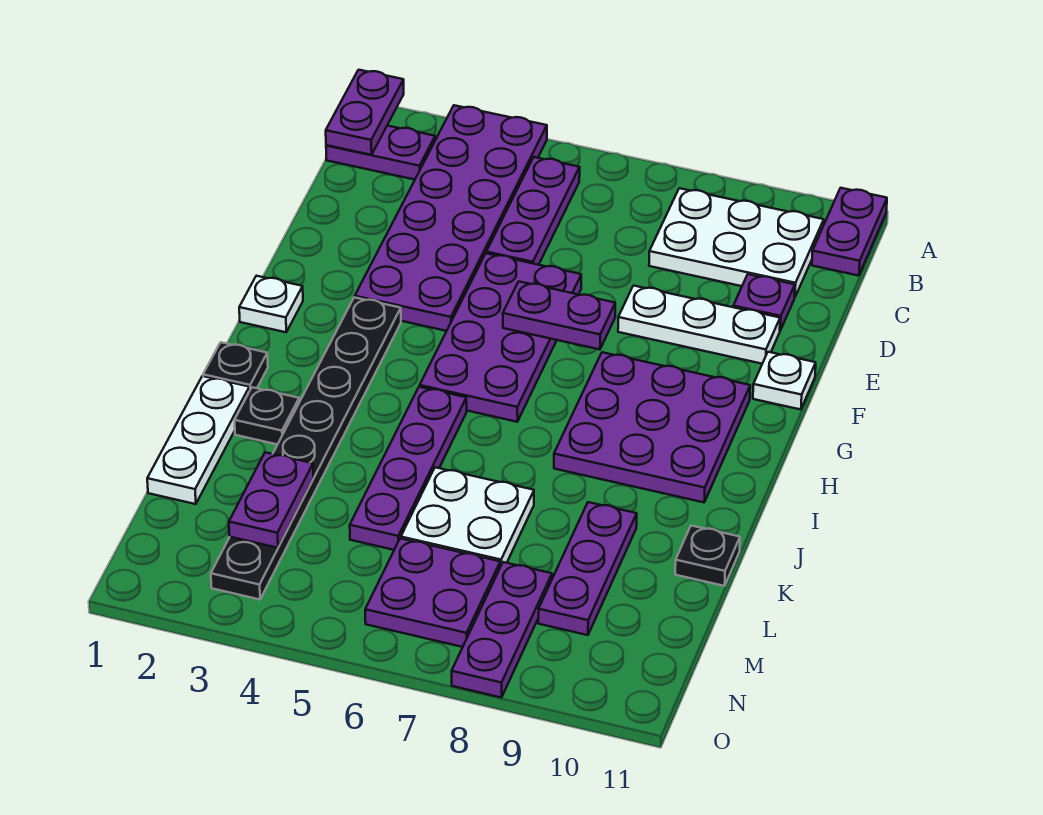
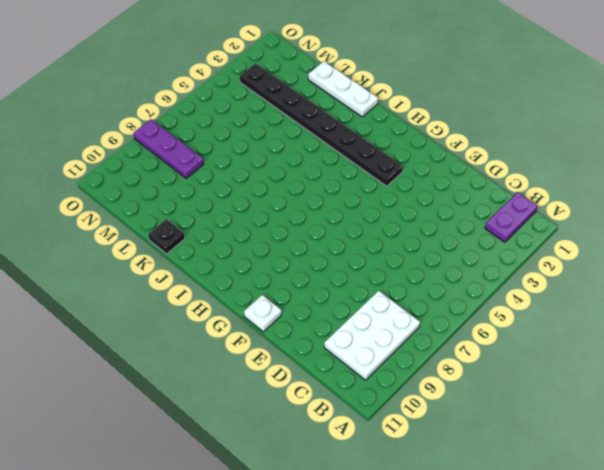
none -> purple plate A3:F4 level 1
none -> purple plate A11:B11 level 1
none -> purple plate B5:D5 level 1

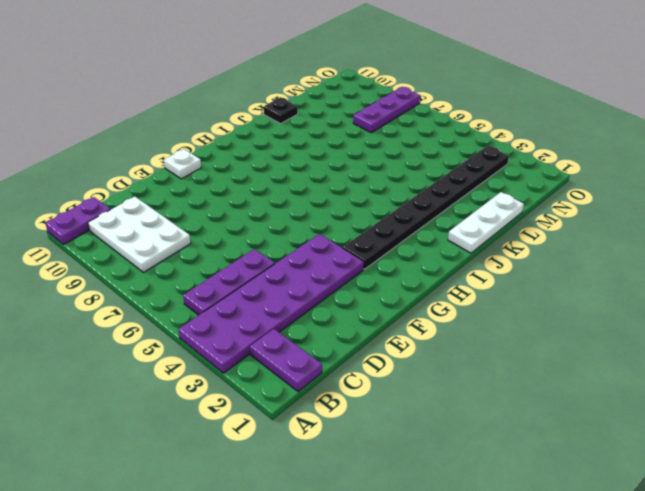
none -> purple plate D10 level 1
none -> purple plate E5:H6 level 1
none -> white plate E8:E10 level 1

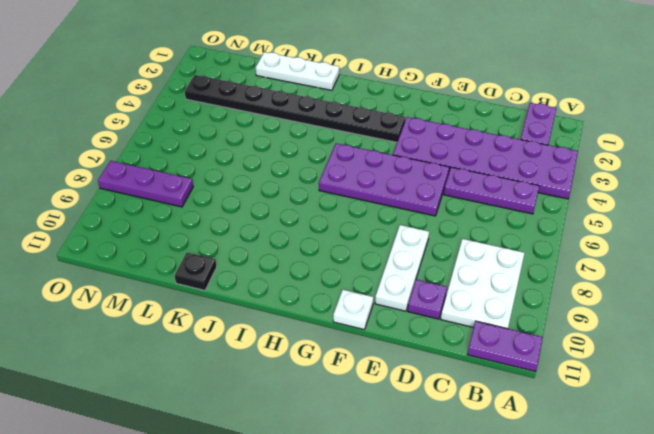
none -> white plate G1 level 1
none -> purple plate G8:I10 level 1
none -> black plate I1 level 1

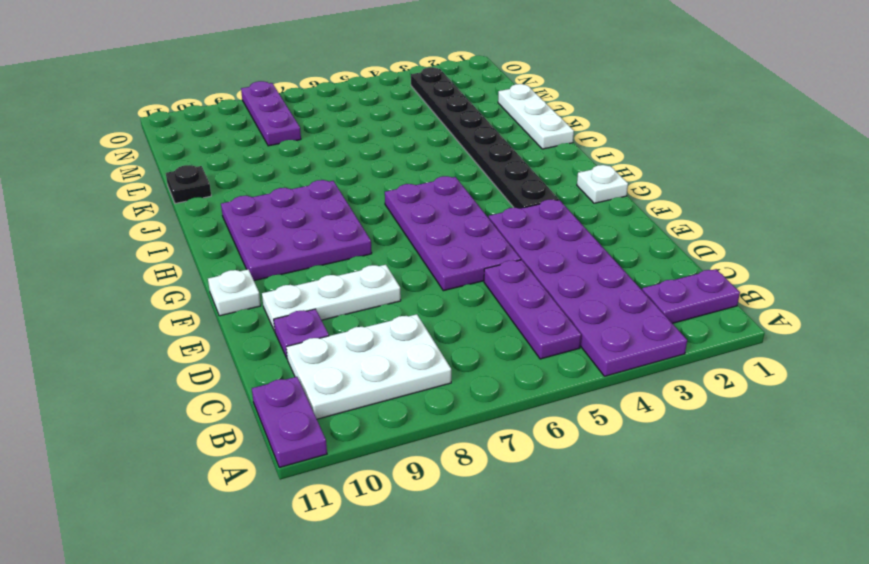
none -> black plate I1 level 1
none -> purple plate I5:L5 level 1
none -> black plate J2 level 1

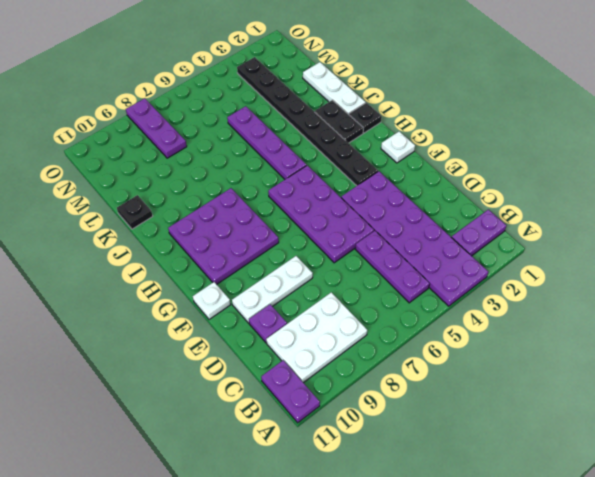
black plate I2:J2 level 1 -> black plate J2 level 1
none -> white plate K6:L7 level 1
none -> purple plate K9:M9 level 1
none -> purple plate M6:N7 level 1

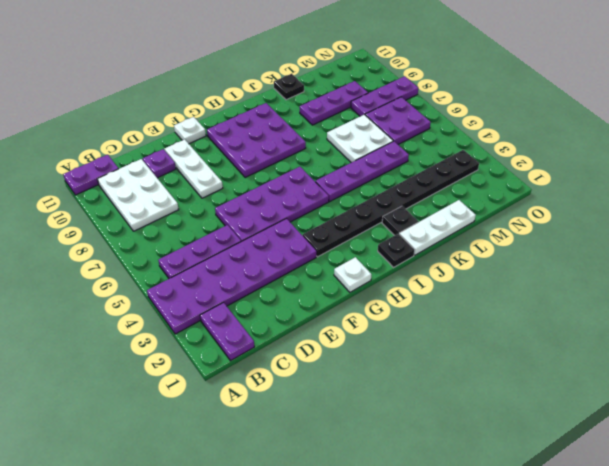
none -> purple plate A1:B1 level 2
none -> purple plate F6:F7 level 2
none -> purple plate L3:M3 level 2

